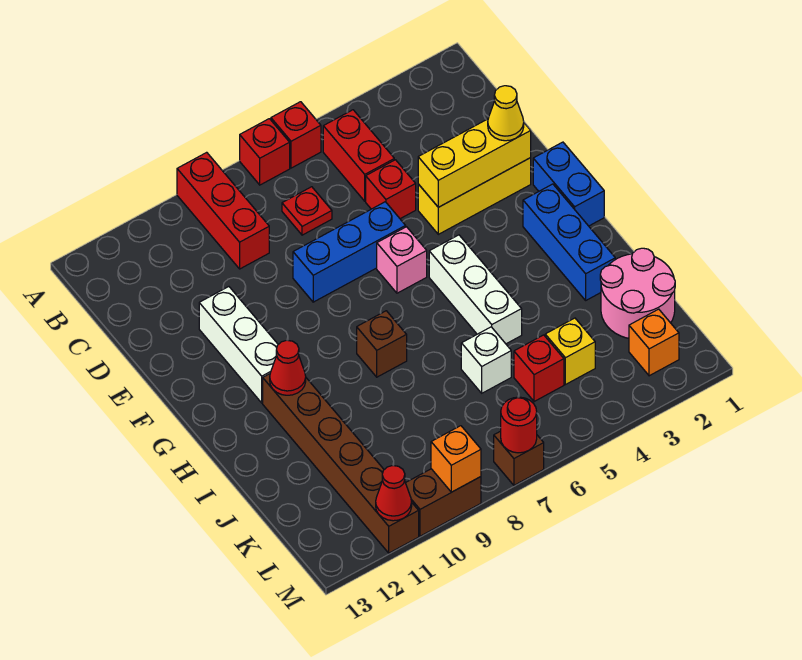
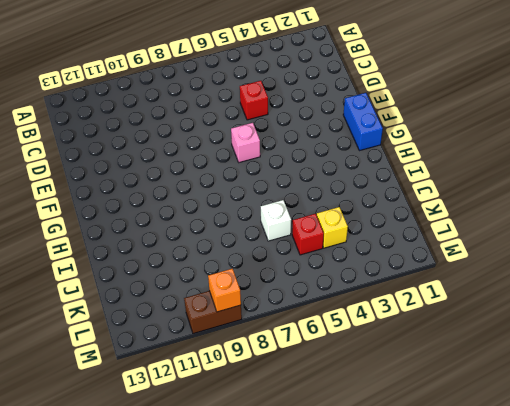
none -> red brick A6 level 1
none -> red brick A7 level 1
none -> red brick A9:C9 level 1

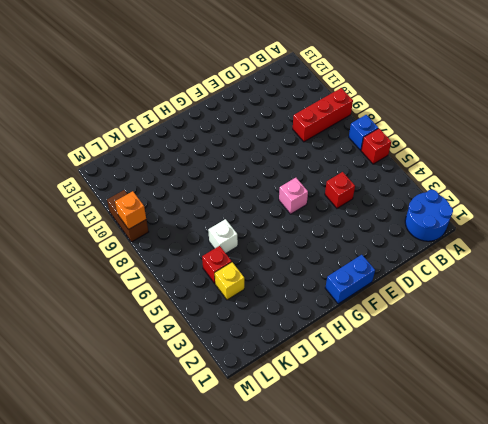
blue round brick A1:B2 level 1 -> none
blue brick A7 level 1 -> red brick A7 level 1
none -> red brick B5:C5 level 1
none -> red plate C7 level 1
none -> yellow brick E2:E4 level 1

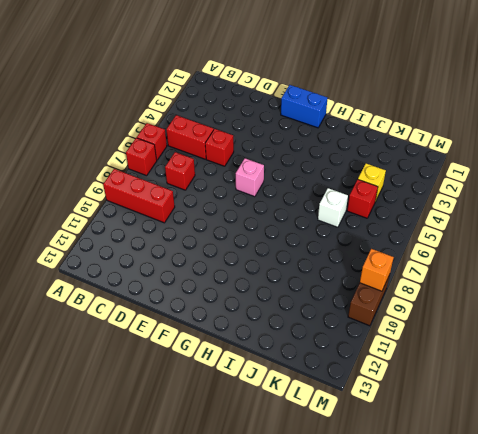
red brick C7 level 1 -> red plate C7 level 1
none -> yellow brick E2:E4 level 1
none -> blue brick E6:E8 level 1
none -> white brick E11:G11 level 1

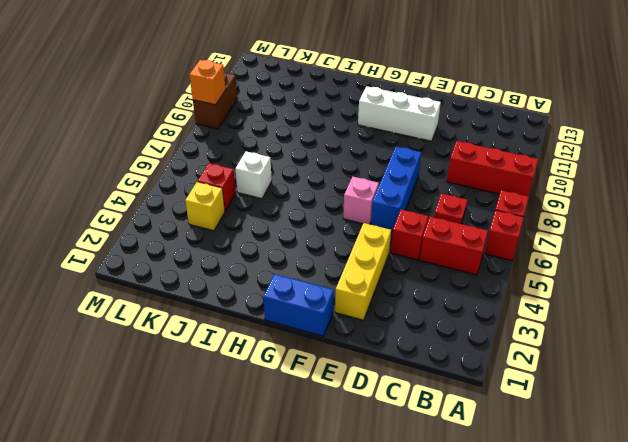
none -> blue brick G2:I2 level 1
none -> white brick G5:I5 level 1
none -> brown brick H8 level 1

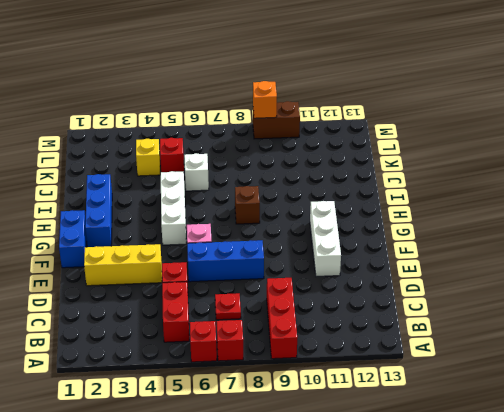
none -> brown brick H11:M11 level 1
none -> pink round brick J1:K2 level 1
none -> orange brick L2 level 1

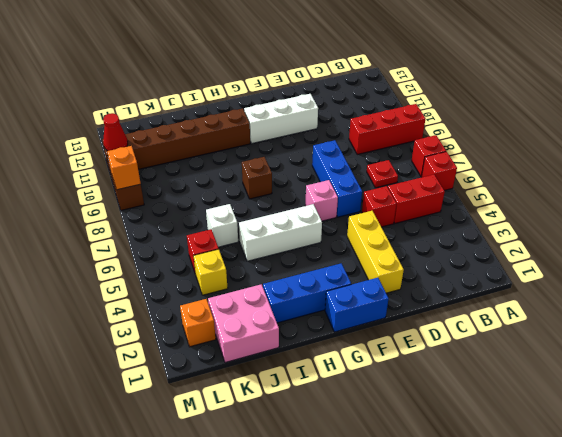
pink brick J1:K2 level 1 -> pink round brick J1:K2 level 1
none -> brown brick M7 level 1
none -> yellow brick E2:E4 level 2
none -> red cone H11 level 2

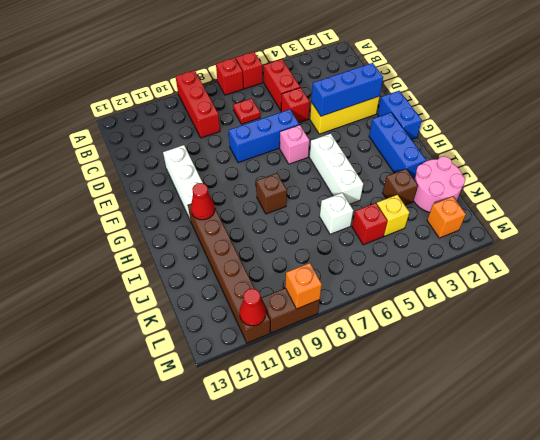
blue brick E2:E4 level 2 -> yellow brick E2:E4 level 2
brown brick J3 level 1 -> brown brick M7 level 1
none -> red round brick M7 level 2
none -> yellow cone E2 level 3

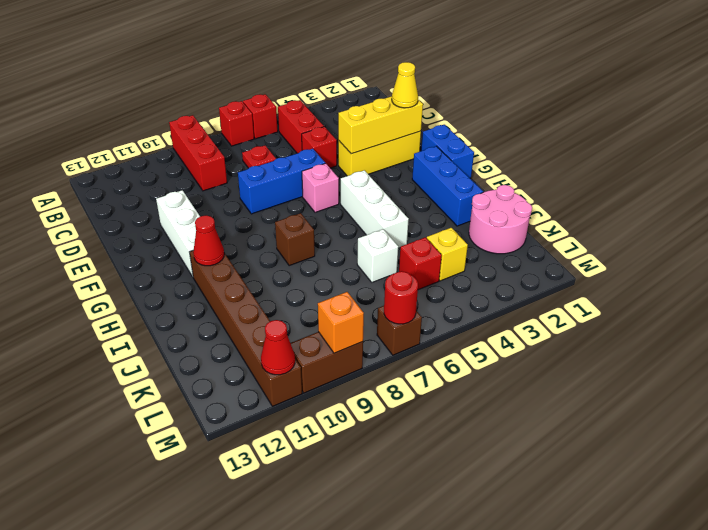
none -> orange brick L2 level 1

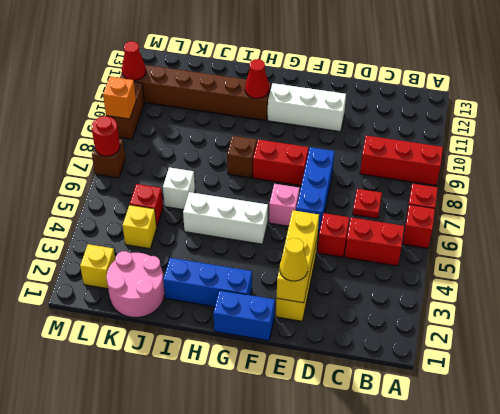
red brick F8:G8 level 1 -> none
yellow brick L2 level 1 -> orange brick L2 level 1

